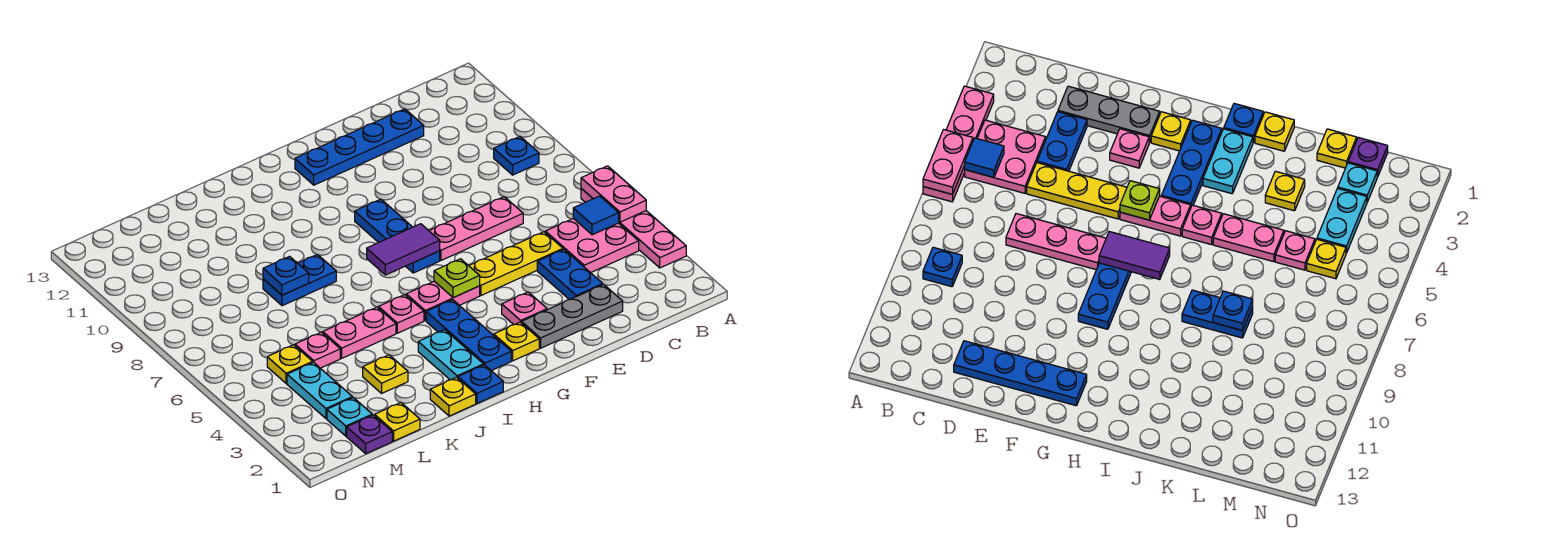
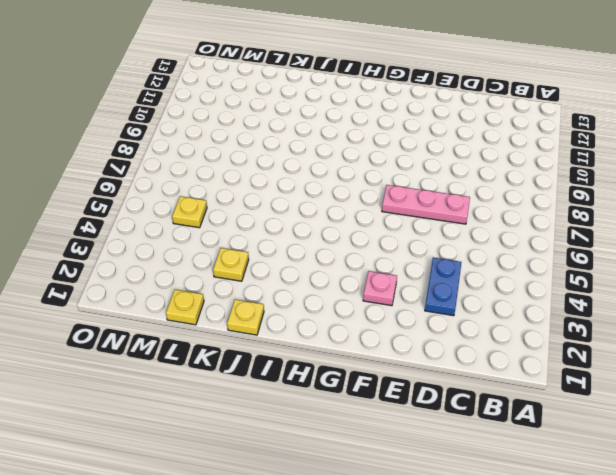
none -> pink plate A3:A6 level 1
none -> pink plate B4:C5 level 1
none -> blue plate B9 level 1
none -> grey plate D2:F2 level 1

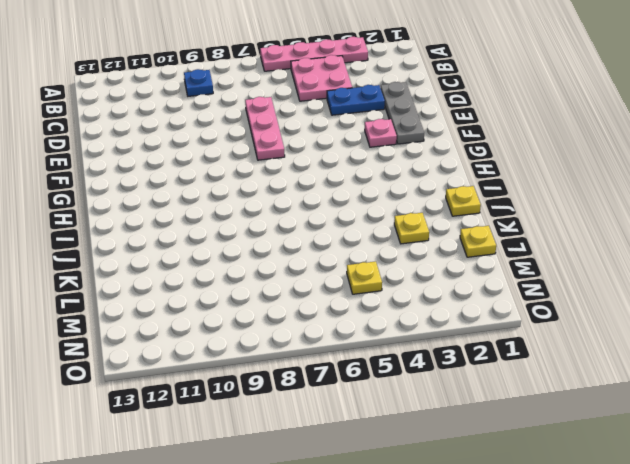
none -> yellow plate D5:F5 level 1
none -> blue plate D12:G12 level 1
none -> yellow plate G2 level 1
none -> pink plate G5:H5 level 1

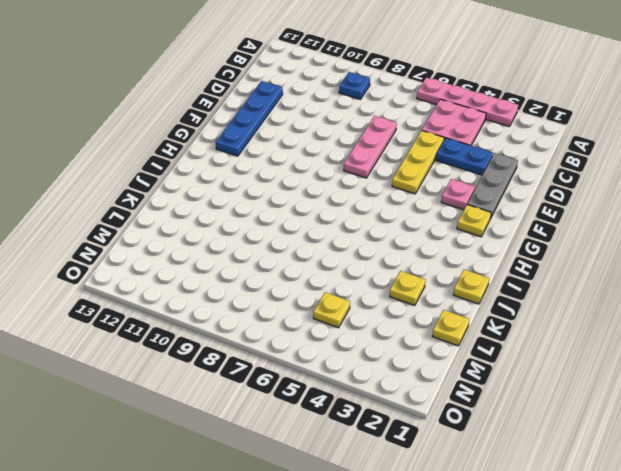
none -> pink plate G5:H5 level 1
none -> blue plate G7:G9 level 1
none -> blue plate H2:H4 level 1
none -> blue plate I1 level 1

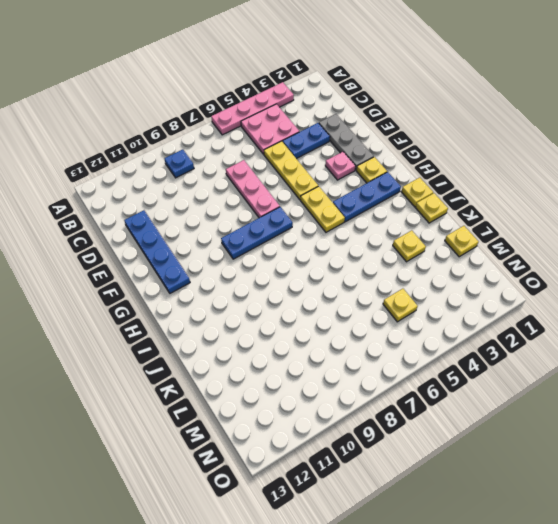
yellow plate G5:H5 level 1 -> pink plate G5:H5 level 1
yellow plate I1 level 1 -> blue plate I1 level 1
none -> cyan plate I2:I3 level 1
none -> pink plate I5 level 1
none -> pink plate J5:K5 level 1
none -> blue plate J8:K8 level 1

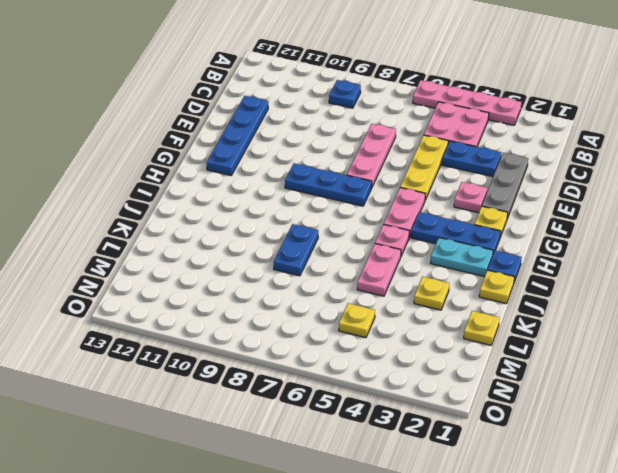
none -> pink plate L5 level 1
none -> purple plate M1 level 1
none -> cyan plate M2 level 1
none -> cyan plate M3:M4 level 1

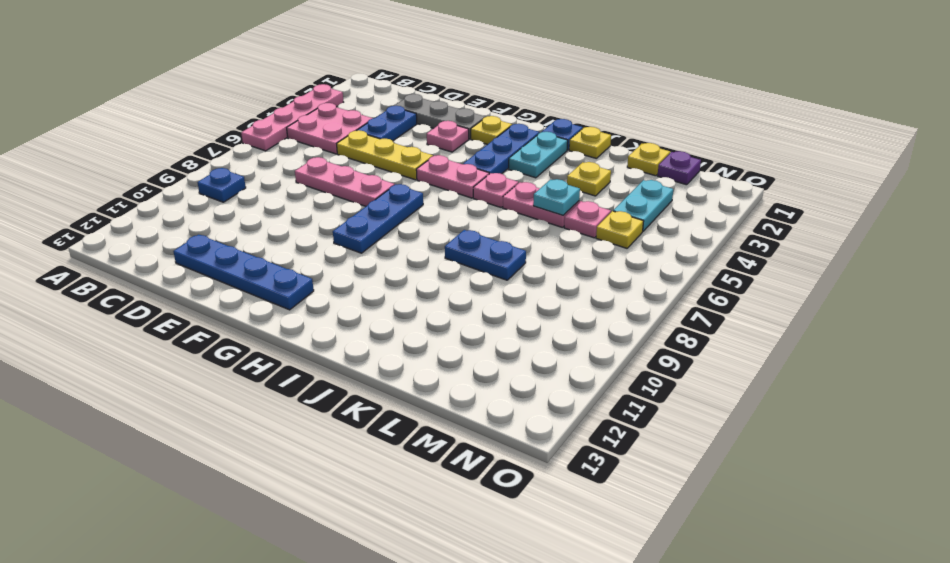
cyan plate K5 level 2 -> cyan plate M2 level 1
none -> pink plate A5:A6 level 2
none -> blue tile B5 level 2
none -> lime plate G5 level 2
none -> purple tile G7:H7 level 2

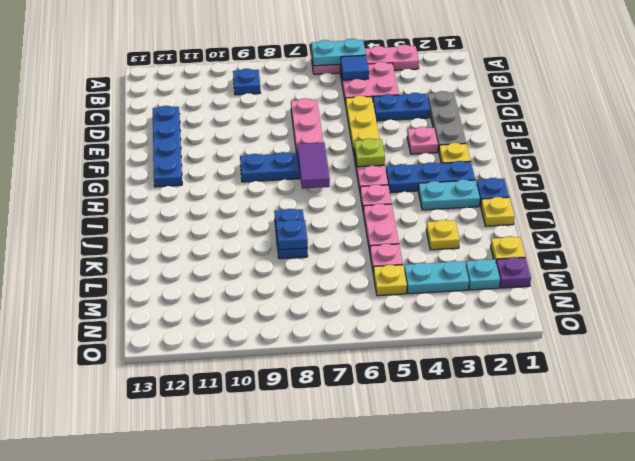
cyan plate A5:A6 level 2 -> pink plate A5:A6 level 2

